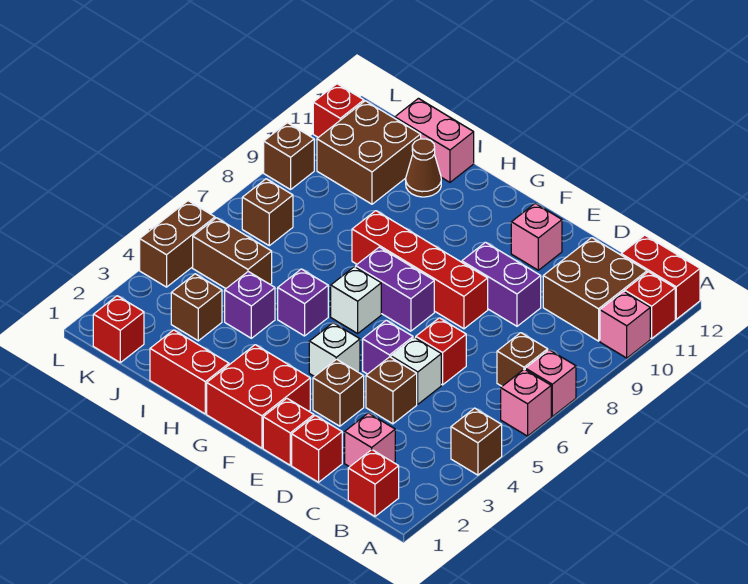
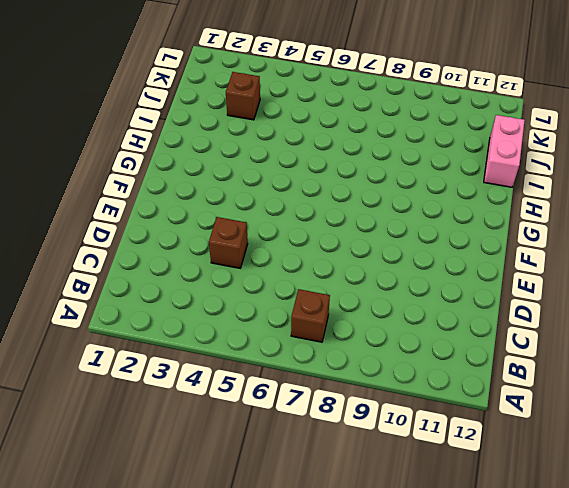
none -> brown brick A4 level 1
none -> pink brick A6 level 1
none -> pink brick A7 level 1
none -> pink brick A10 level 1

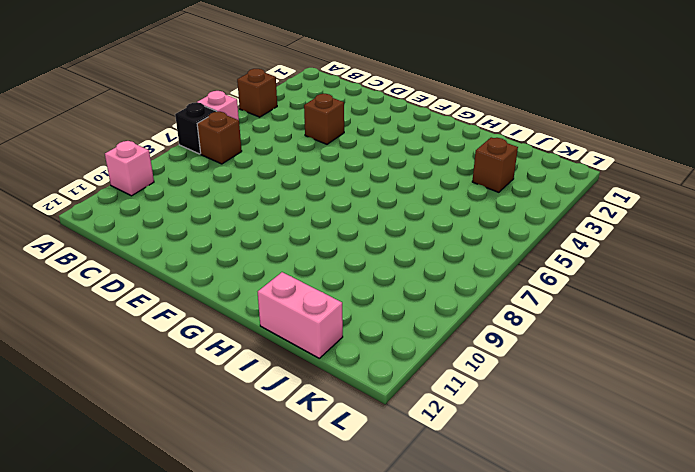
black brick A7 level 1 -> pink brick A7 level 1
none -> red brick A11 level 1
none -> red brick A12:B12 level 1
none -> red brick B1 level 1
none -> brown brick B10:C11 level 1

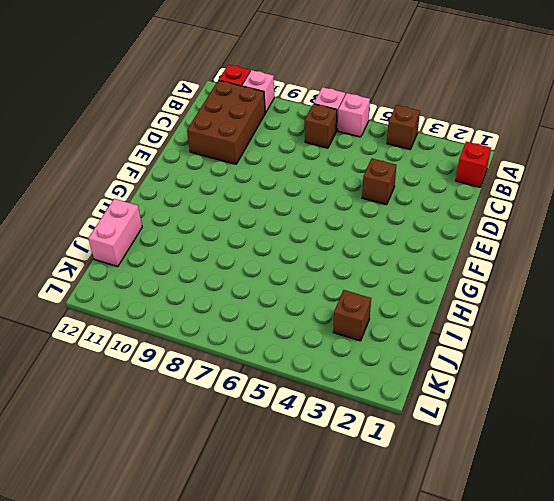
brown brick B10:D11 level 1 -> brown brick B10:C11 level 1
none -> red brick A12:B12 level 1
none -> pink brick C2 level 1
none -> red brick D1 level 1
none -> white brick D5 level 1

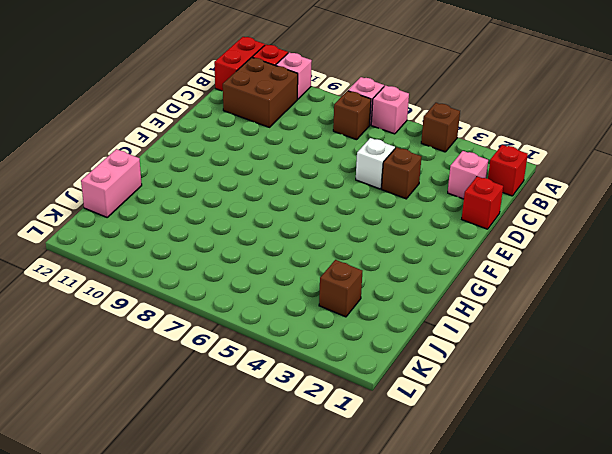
none -> red brick D6 level 1
none -> purple brick D9:E9 level 1
none -> red brick E1 level 1
none -> brown brick E3 level 1

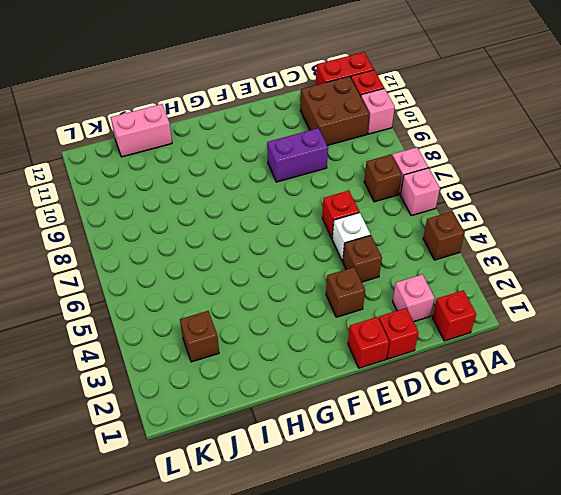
none -> purple brick E5 level 1
none -> red brick E8:H8 level 1
none -> pink brick E11 level 1
none -> red brick F1:G2 level 1

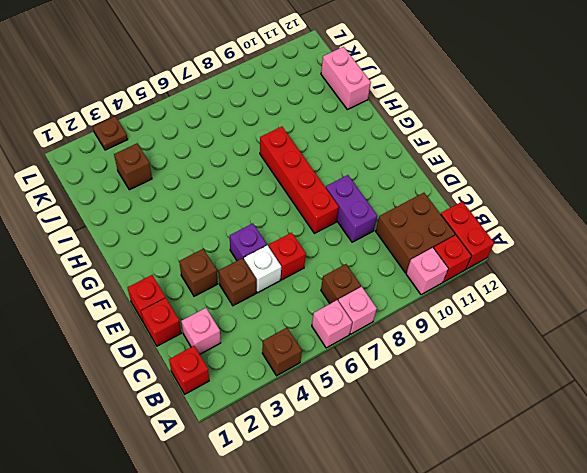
brown plate L3 level 1 -> none
none -> pink brick E11 level 1
none -> red brick F1:G2 level 1
none -> white brick F4 level 1
none -> purple brick F7:G7 level 1

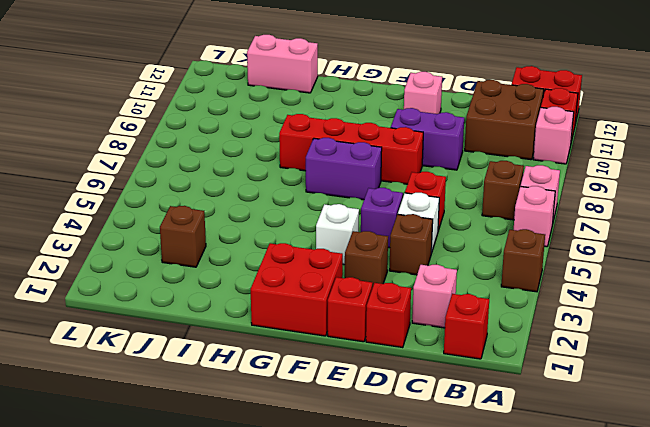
none -> white brick G6 level 1
none -> red brick H1:I1 level 1
none -> purple brick H5 level 1
none -> purple brick I4 level 1

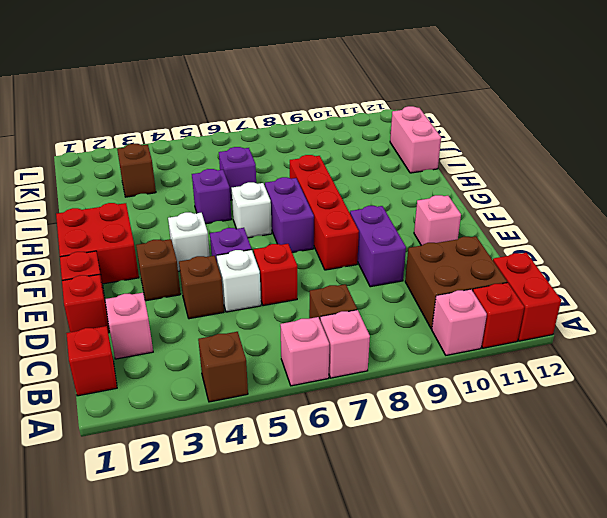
purple brick I6 level 1 -> purple brick I4 level 1
none -> red brick H1:I1 level 1
none -> brown cone I11 level 1
none -> brown brick J5:K5 level 1
none -> brown brick J10:K11 level 1

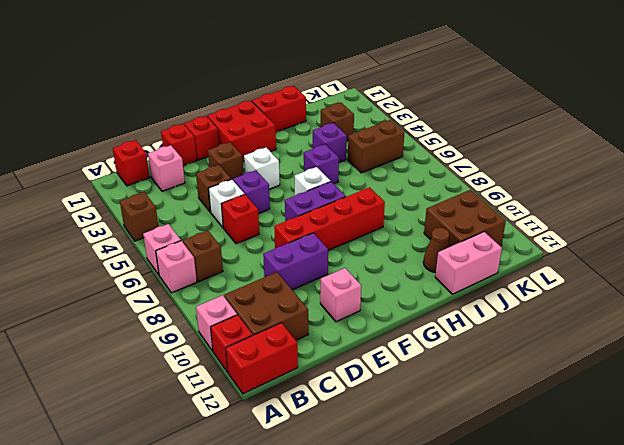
none -> red brick K1 level 1
none -> brown brick K7 level 1
none -> brown brick L4:L5 level 1
none -> brown brick L9 level 1

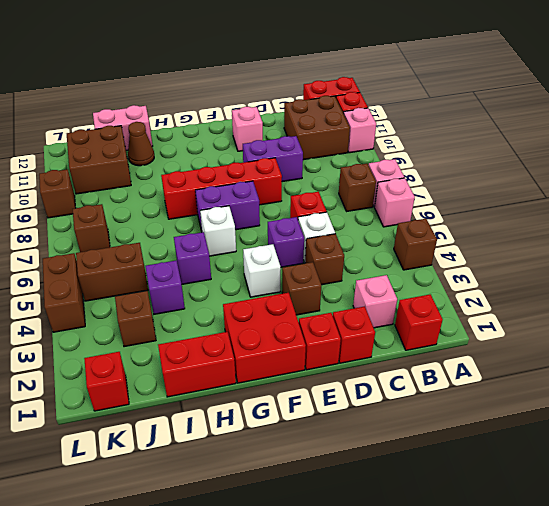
none -> red brick L11 level 1

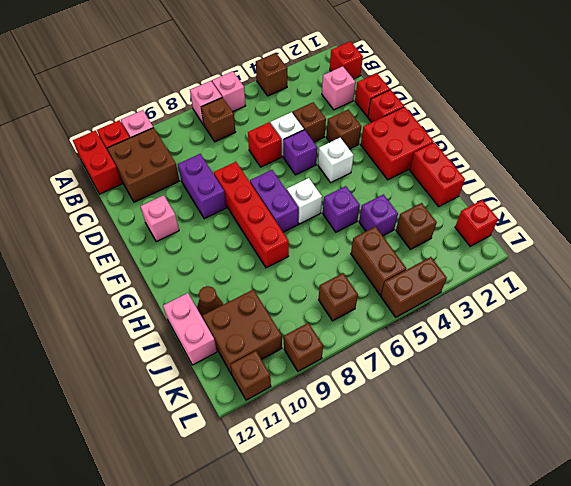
brown brick L11 level 1 -> red brick L11 level 1

